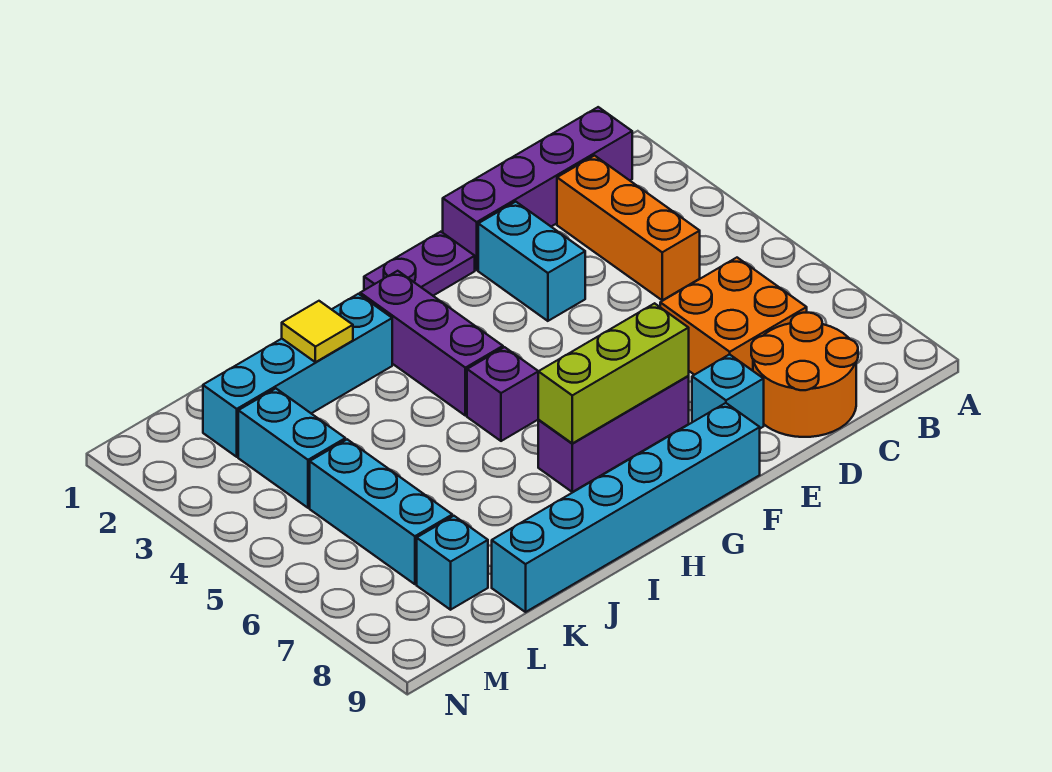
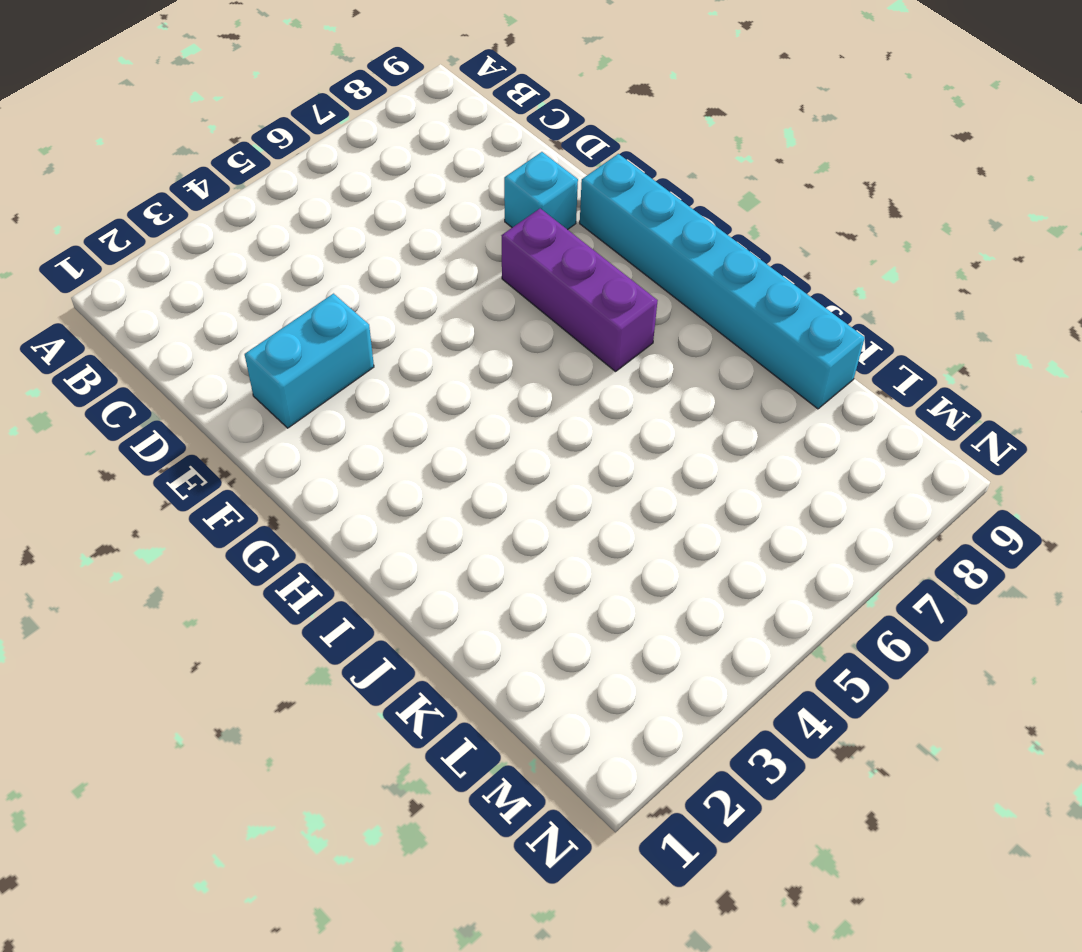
none -> purple brick B1:E1 level 1
none -> orange brick C2:C4 level 1
none -> orange brick C6:D7 level 1

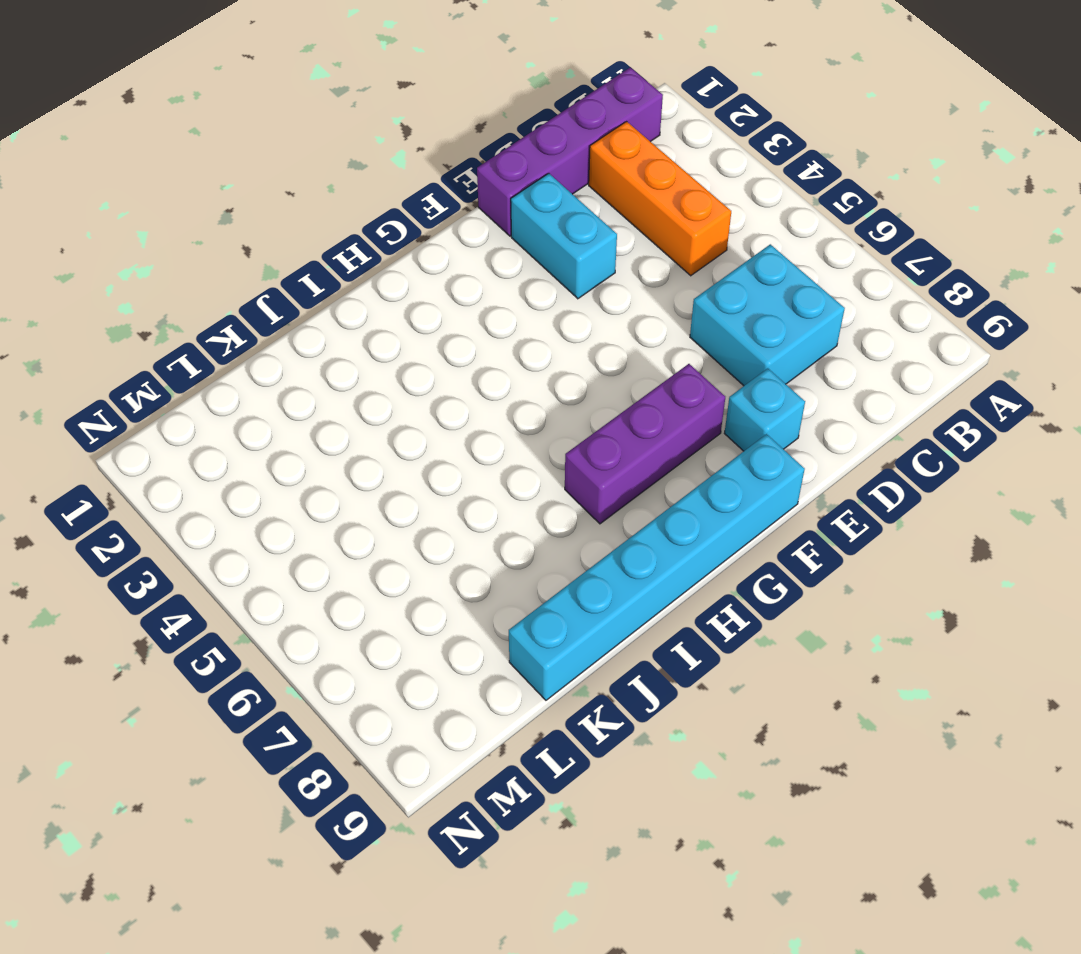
cyan brick C6:D7 level 1 -> orange brick C6:D7 level 1
none -> orange round brick C8:D9 level 1
none -> purple plate F1:G1 level 1
none -> purple brick H2:H4 level 1

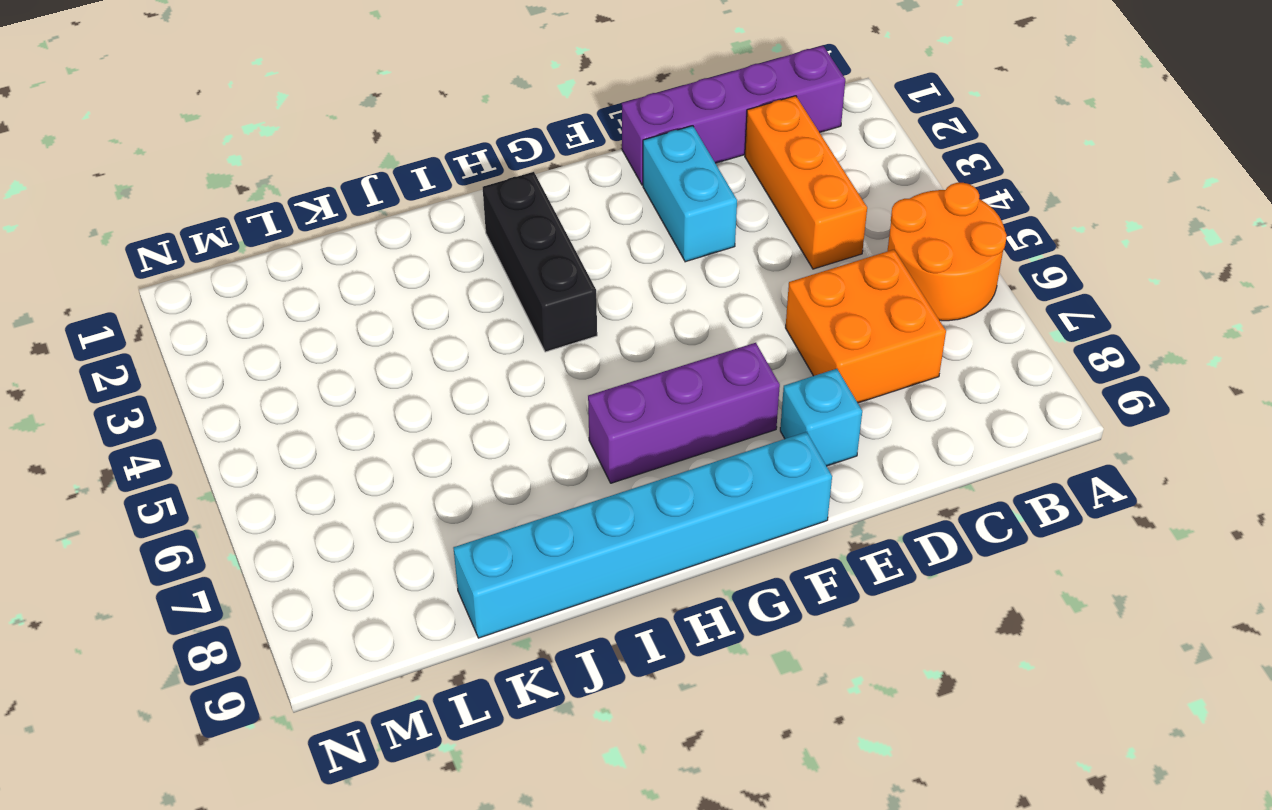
orange round brick A5:B6 level 1 -> orange round brick C8:D9 level 1
black brick H2:H4 level 1 -> purple brick H2:H4 level 1
none -> purple plate F1:G1 level 1
none -> purple brick H5 level 1
none -> cyan brick I2:L2 level 1

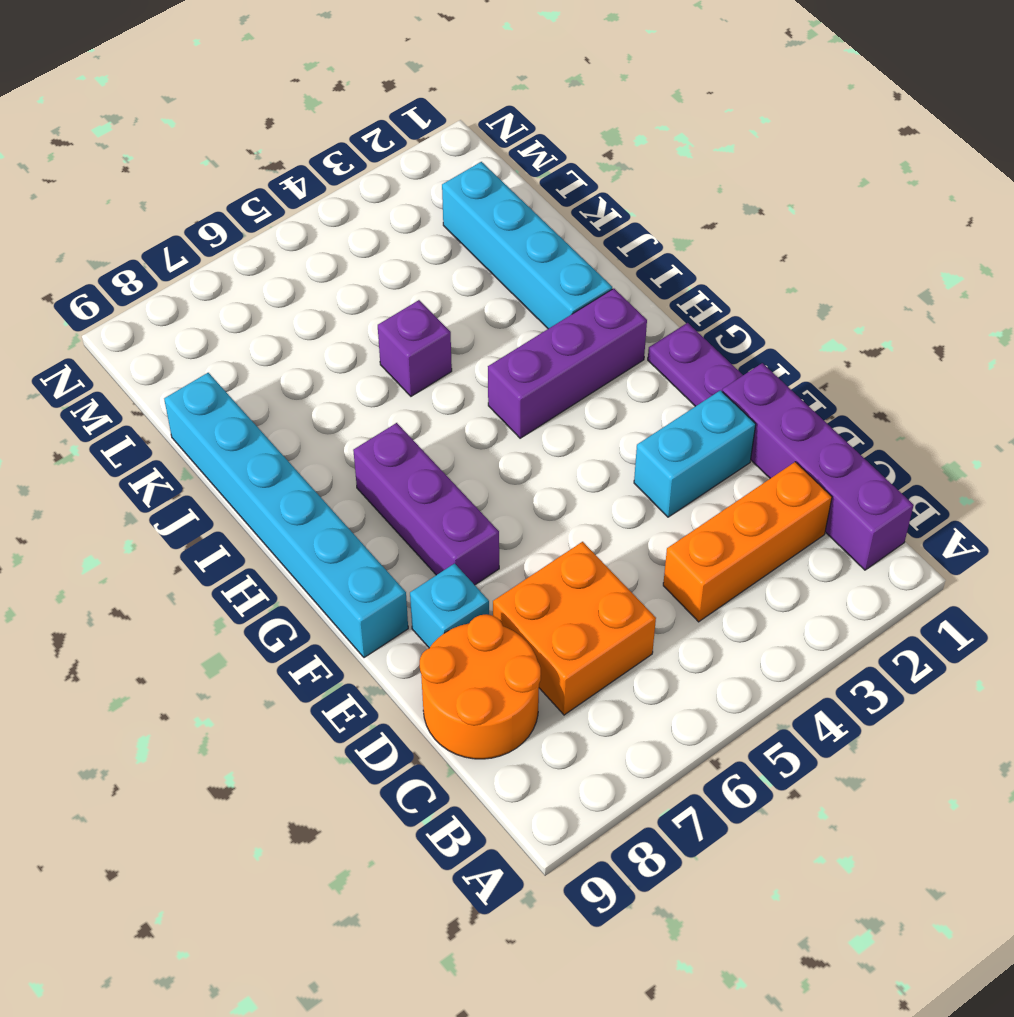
purple brick J5 level 1 -> purple brick H5 level 1
none -> cyan brick L3:L4 level 1
none -> cyan brick L5:L7 level 1
none -> cyan brick L8 level 1

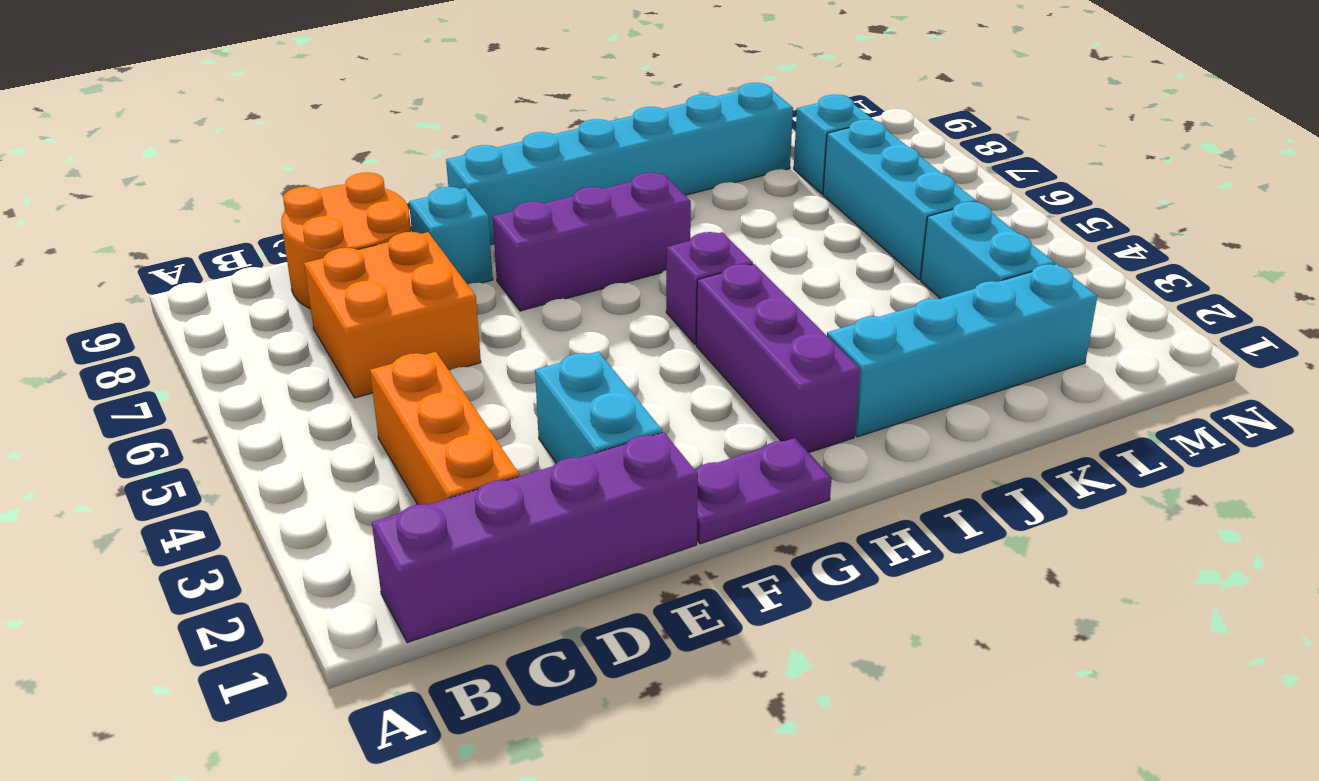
none -> lime brick F7:H7 level 2
none -> yellow tile J2 level 2

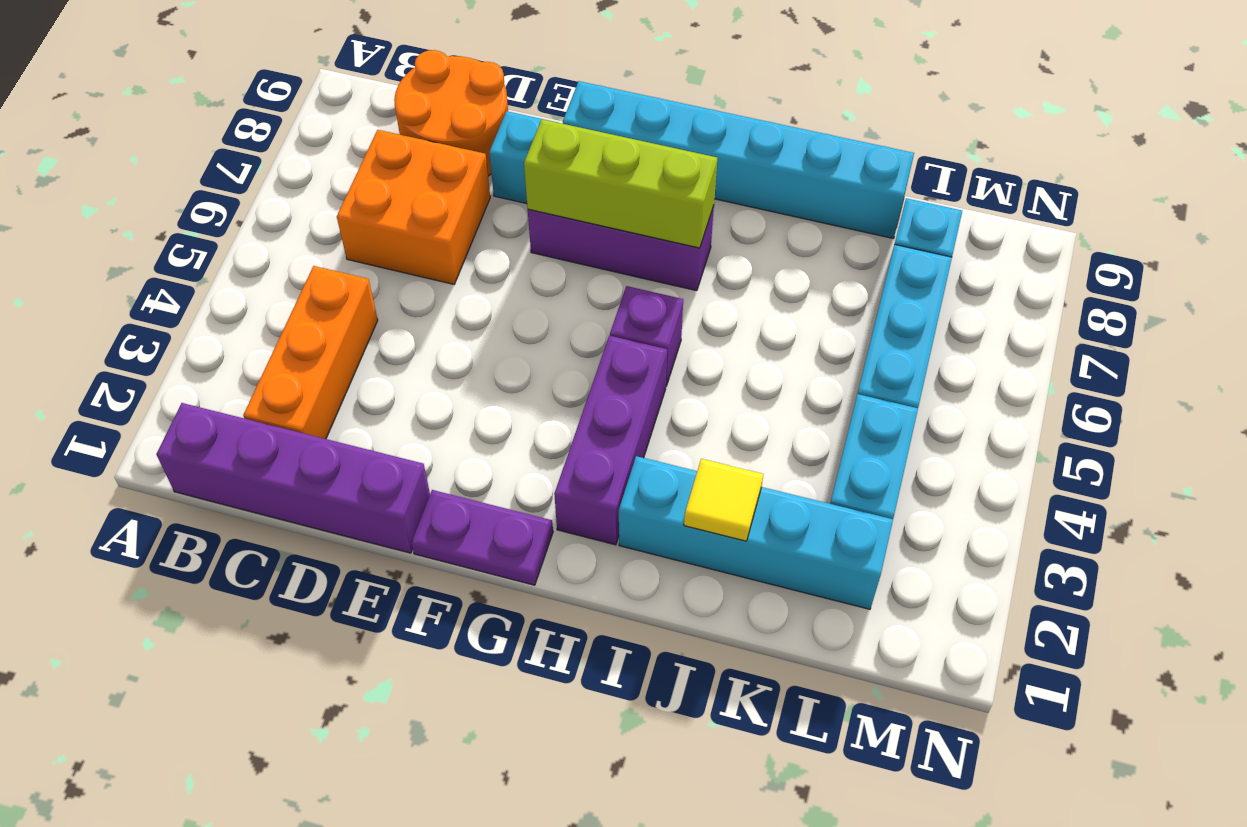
none -> cyan brick E2:E3 level 1

